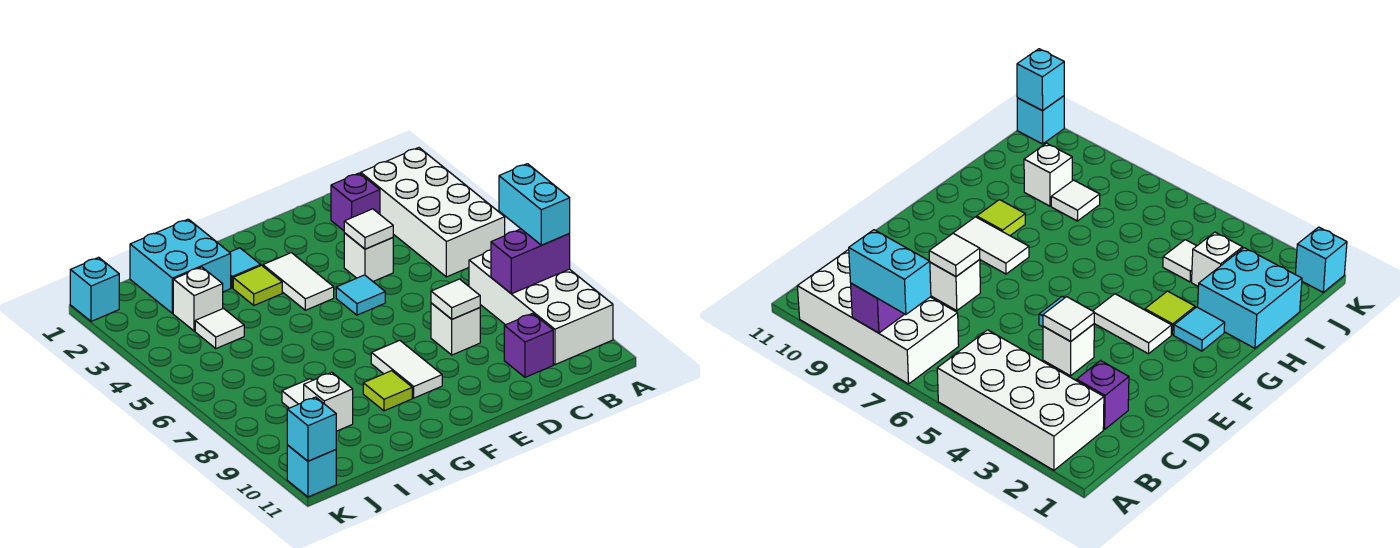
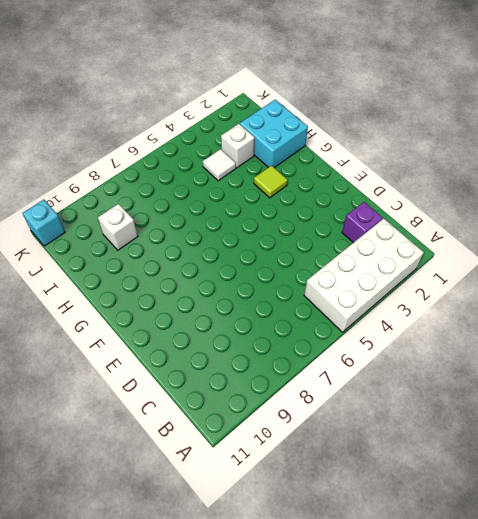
none -> white brick A7:B10 level 1
none -> purple brick C10 level 1
none -> white brick D4 level 1

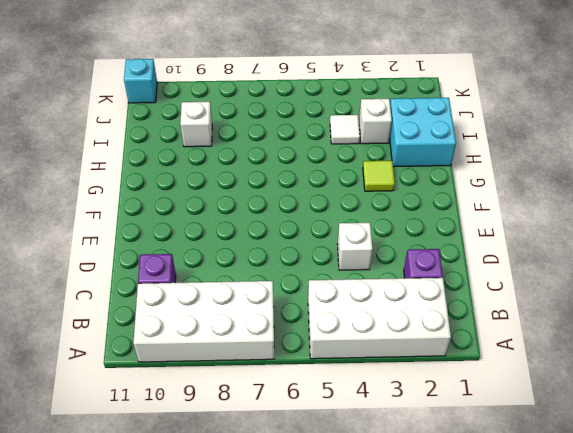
none -> white brick D8 level 1
none -> cyan tile E5 level 1
none -> white tile F3:F4 level 1

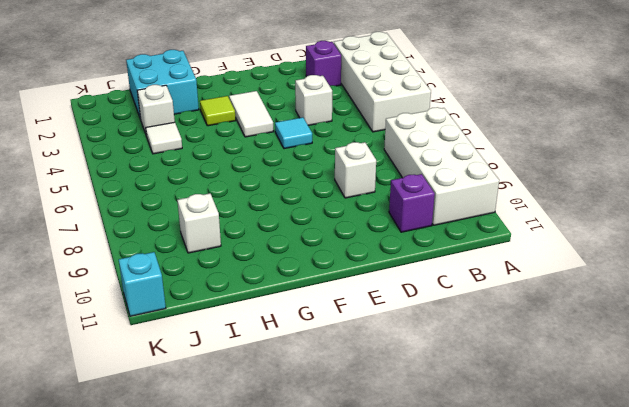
none -> white tile F8:F9 level 1
none -> cyan tile G2 level 1
none -> lime tile G9 level 1

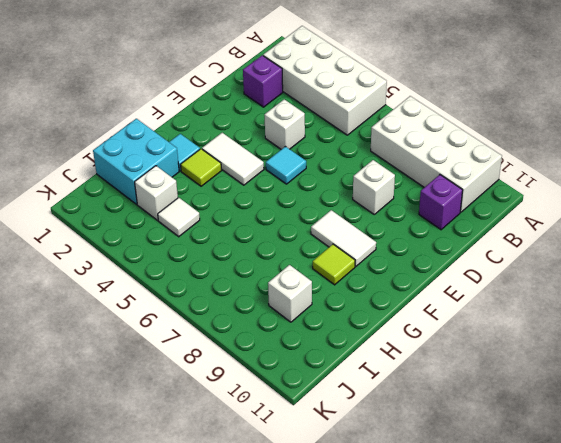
none -> white tile I8 level 1
none -> cyan brick K1 level 1
none -> cyan brick K11 level 1

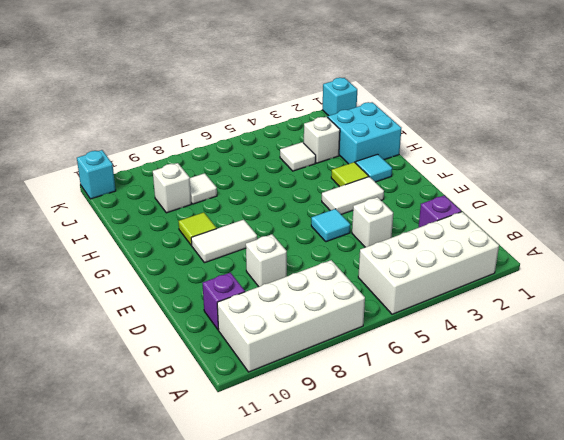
none -> purple brick A8:B8 level 2
none -> white tile D4 level 2
none -> white tile D8 level 2

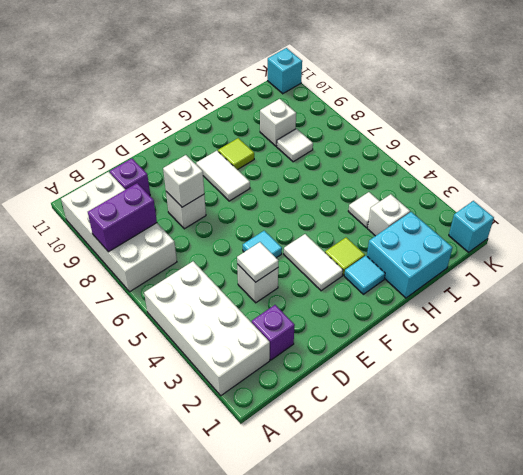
white brick D8 level 2 -> white tile D8 level 2
none -> cyan brick K11 level 2
none -> cyan brick A7:A8 level 3

